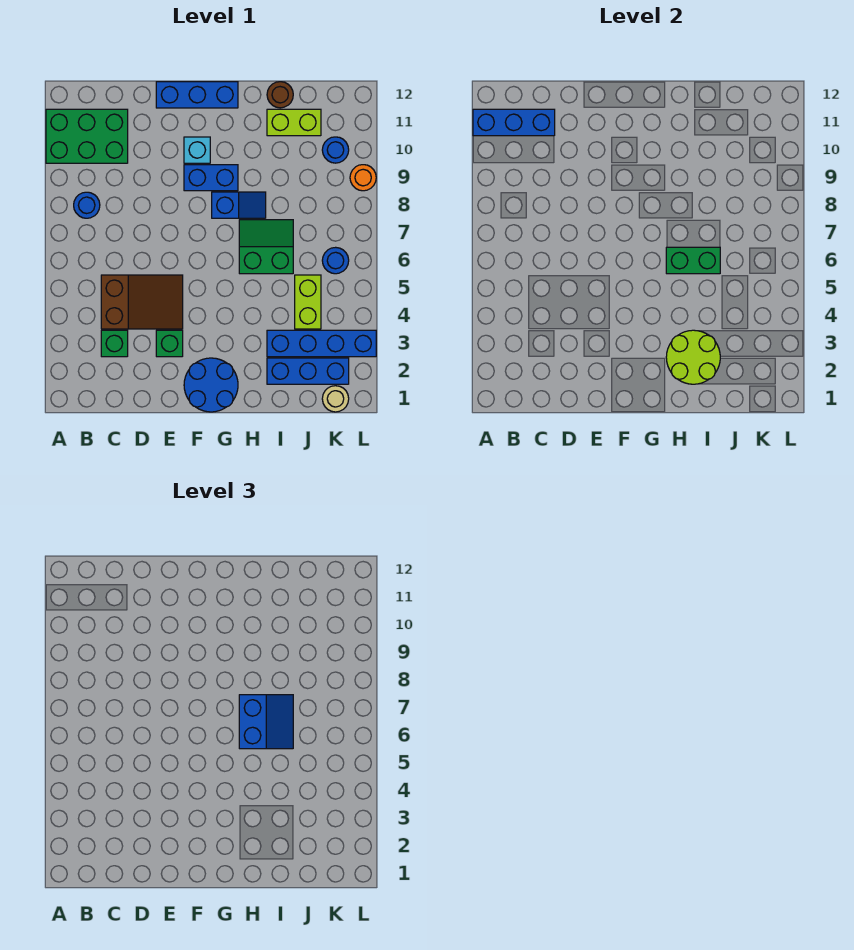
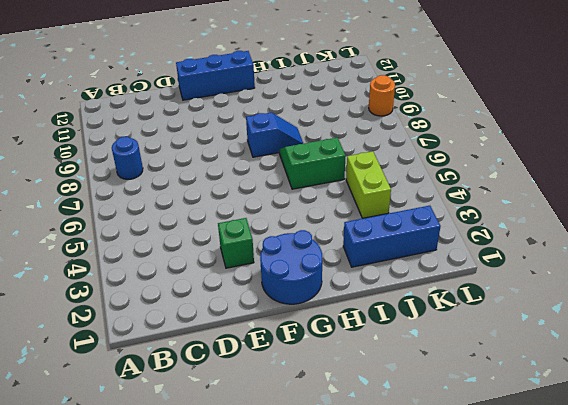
none -> green brick A10:C11 level 1
none -> green brick C3 level 1
none -> brown slope C4:E5 level 1 top C

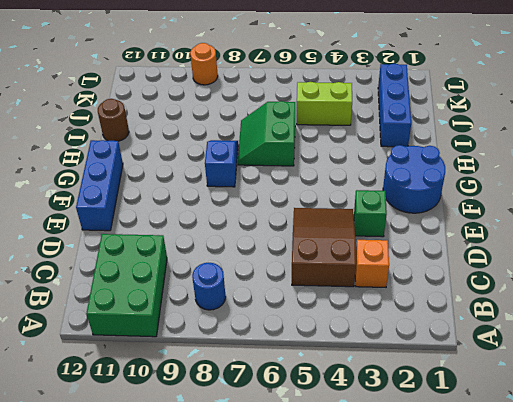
orange brick C3 level 1 -> green brick C3 level 1
none -> blue brick F9:G9 level 1
none -> cyan brick F10 level 1
none -> blue brick I3:L3 level 1

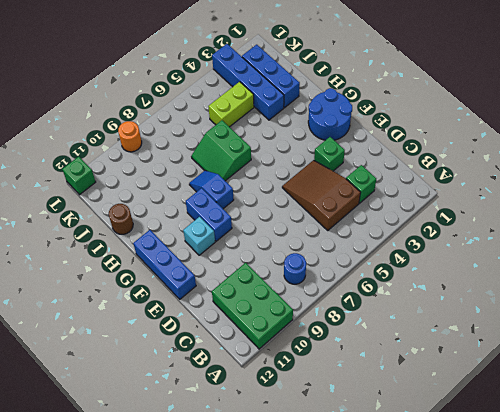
green brick L12 level 1 -> none
none -> lime brick I11:J11 level 1
none -> tan round brick K1 level 1
none -> blue round brick K6 level 1

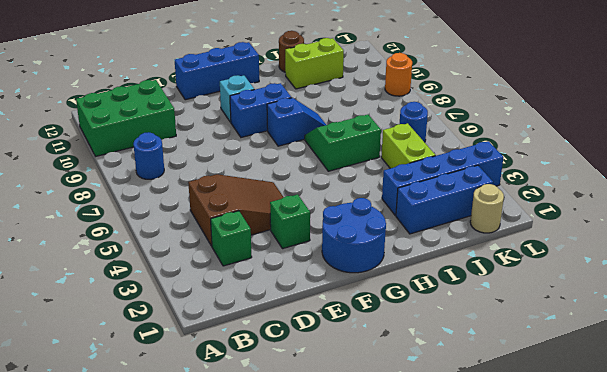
none -> blue round brick K10 level 1
none -> blue brick A11:C11 level 2
none -> lime round brick H2:I3 level 2

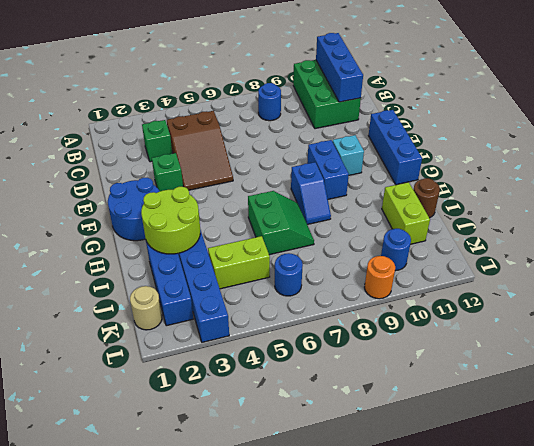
none -> green brick H6:I6 level 2
none -> blue slope H6:I7 level 3 top H

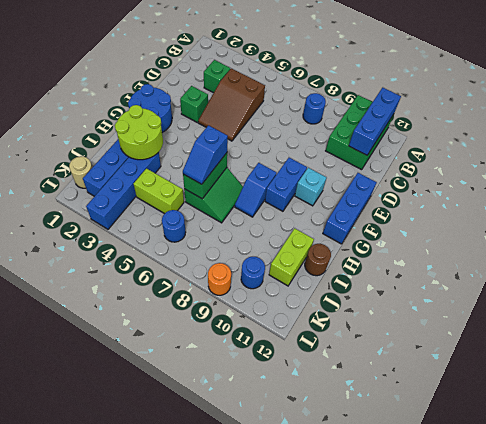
blue slope H6:I6 level 3 top H -> blue slope H6:I7 level 3 top H

